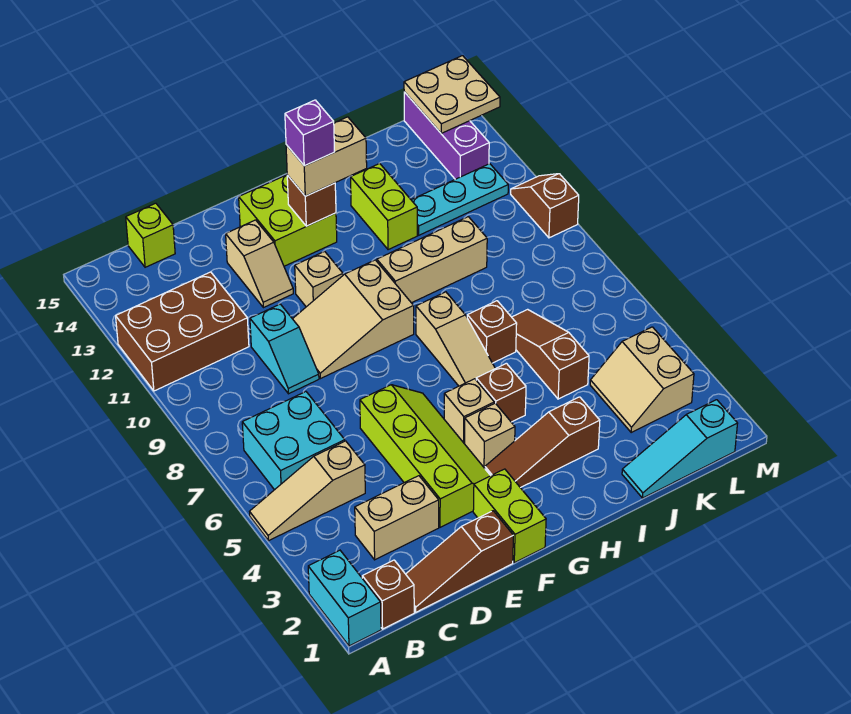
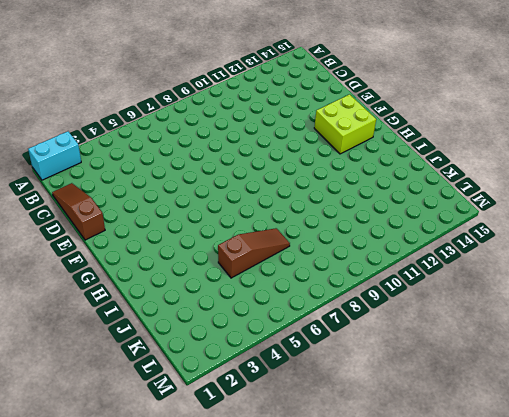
none -> tan slope A5:C5 level 1 top C
none -> brown brick A11:C12 level 1
none -> brown brick B1 level 1
none -> cyan brick B6:C7 level 1

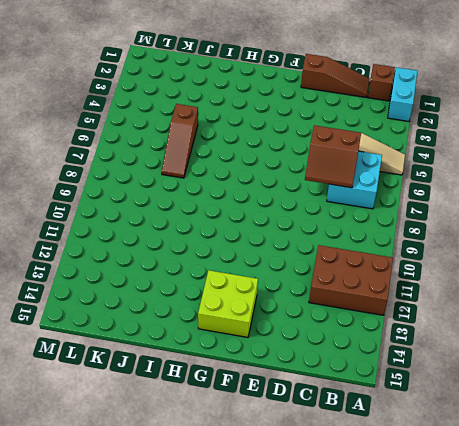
brown slope C6:D7 level 2 top 6 -> none
none -> tan brick C3:D3 level 1
none -> lime brick C15 level 1
none -> cyan slope D9:D10 level 1 top 10
none -> lime slope E3:F6 level 1 top E

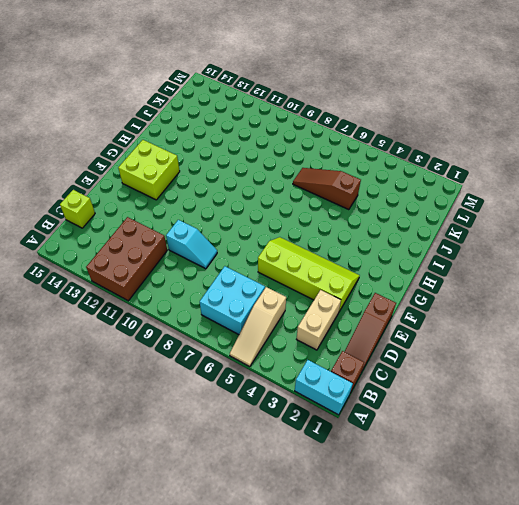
none -> tan slope E9:G10 level 1 top G
none -> tan slope E12:E13 level 1 top 13
none -> lime brick F1:F2 level 1
none -> tan brick F11 level 1

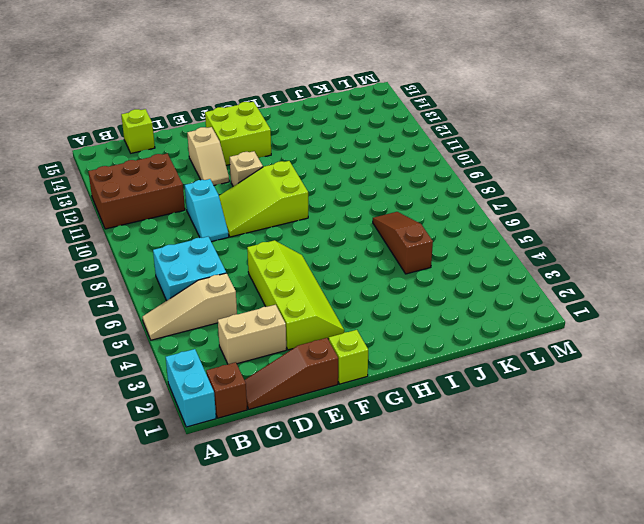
lime slope E9:G10 level 1 top G -> tan slope E9:G10 level 1 top G
lime brick F1 level 1 -> lime brick F1:F2 level 1
none -> brown slope G3:I3 level 1 top I
none -> tan brick G4 level 1
none -> tan brick G5 level 1
none -> brown brick H5 level 1

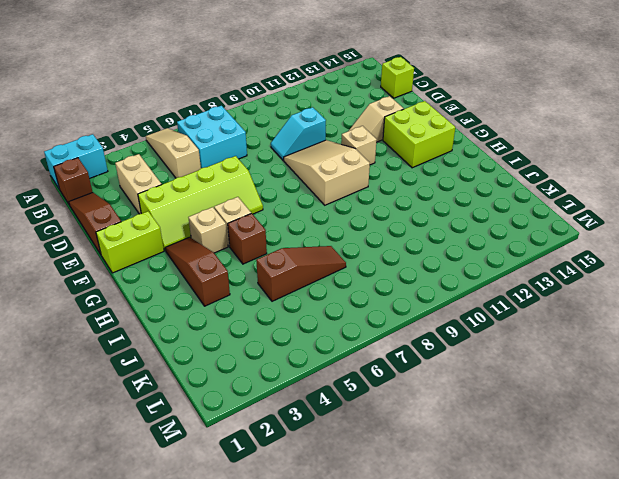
none -> brown brick A11:C12 level 1
none -> tan slope H6:H8 level 1 top 8
none -> tan brick H10:J10 level 1
none -> brown brick I7 level 1

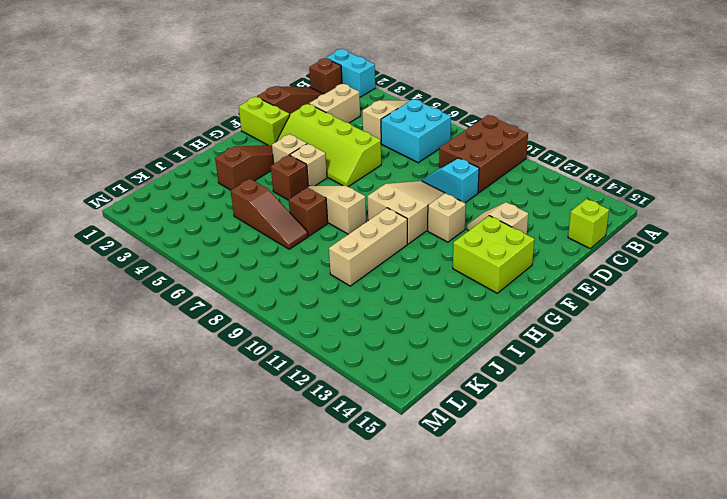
brown brick A9:C10 level 1 -> brown brick A11:C12 level 1
none -> lime brick I12:I13 level 1
none -> cyan slope J1:L1 level 1 top L
none -> cyan plate J12:L12 level 1
none -> tan slope K3:L4 level 1 top L

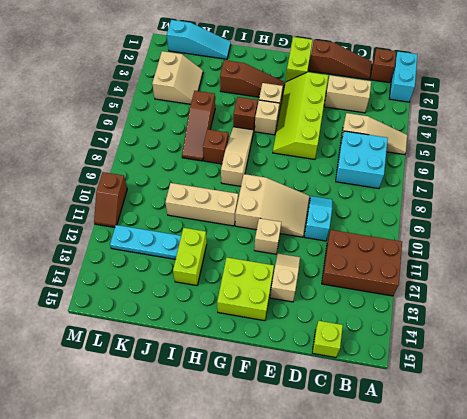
none -> purple brick L13:L15 level 1
none -> brown brick G13 level 2
none -> tan plate L14:M15 level 2
none -> tan brick G13:H13 level 3

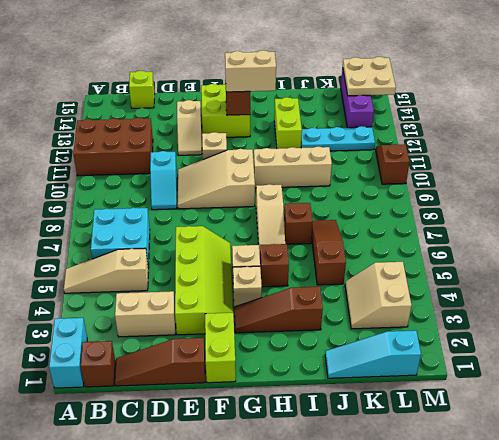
none -> purple brick G13 level 4

